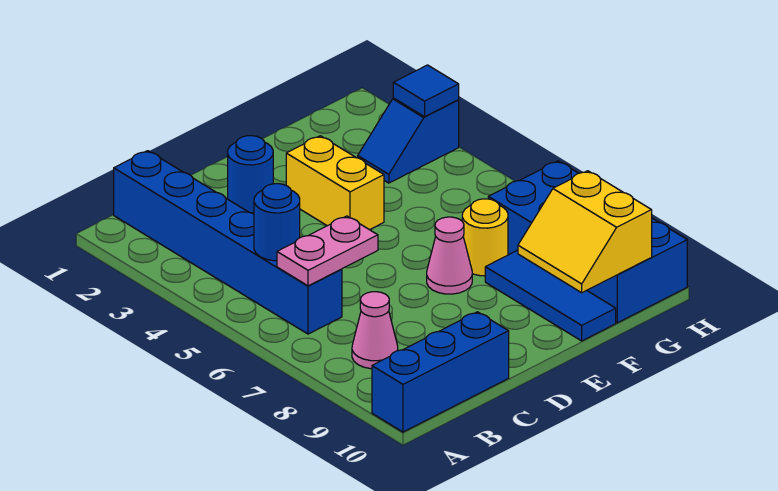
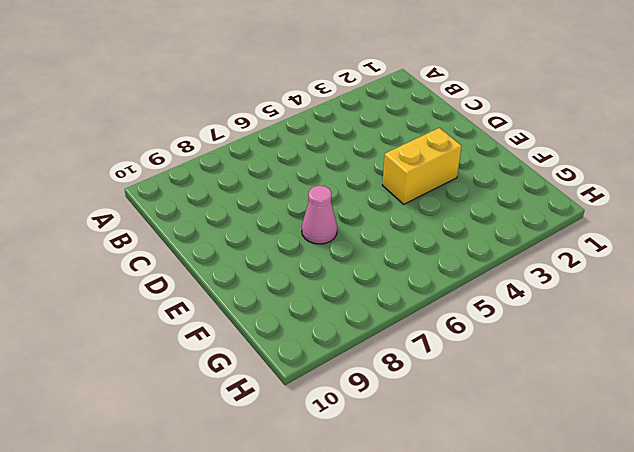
none -> blue brick A10:C10 level 1
none -> blue brick B1:B6 level 1
none -> pink cone B8 level 1

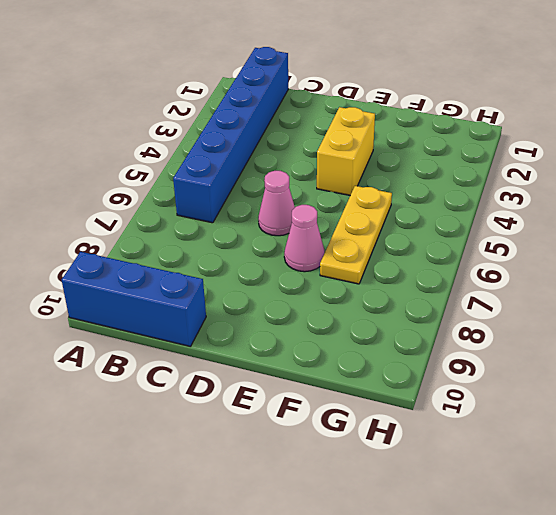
pink cone D6 level 1 -> pink cone B8 level 1
yellow plate F5:F7 level 1 -> yellow round brick F7 level 1
none -> blue round brick D2 level 1
none -> blue tile F8:F10 level 1
none -> blue slope G3:H3 level 1 top H

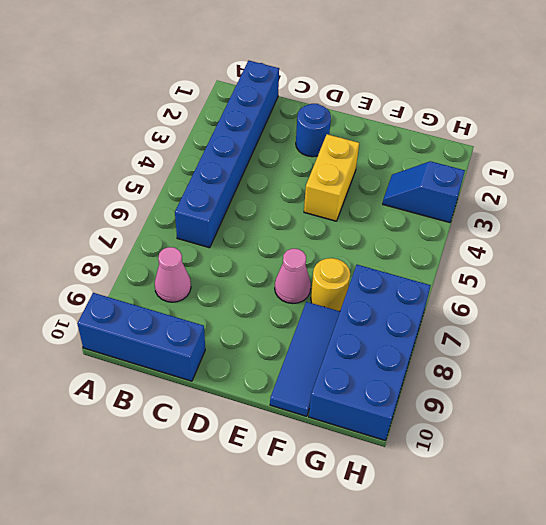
none -> blue round brick B5 level 2
none -> pink plate B6:C6 level 2
none -> yellow slope F9:G10 level 2 top G

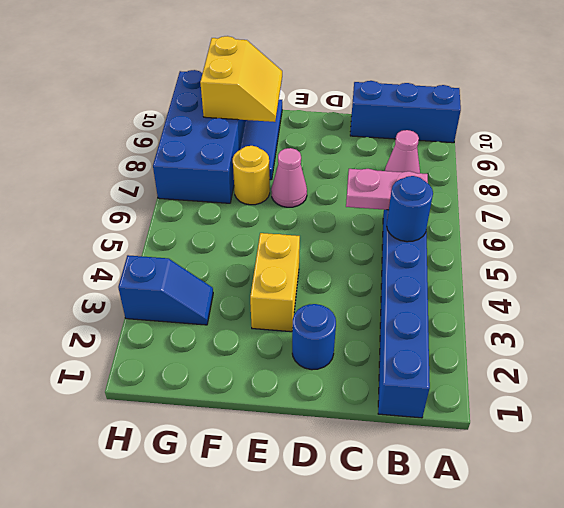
none -> blue tile H3 level 2

